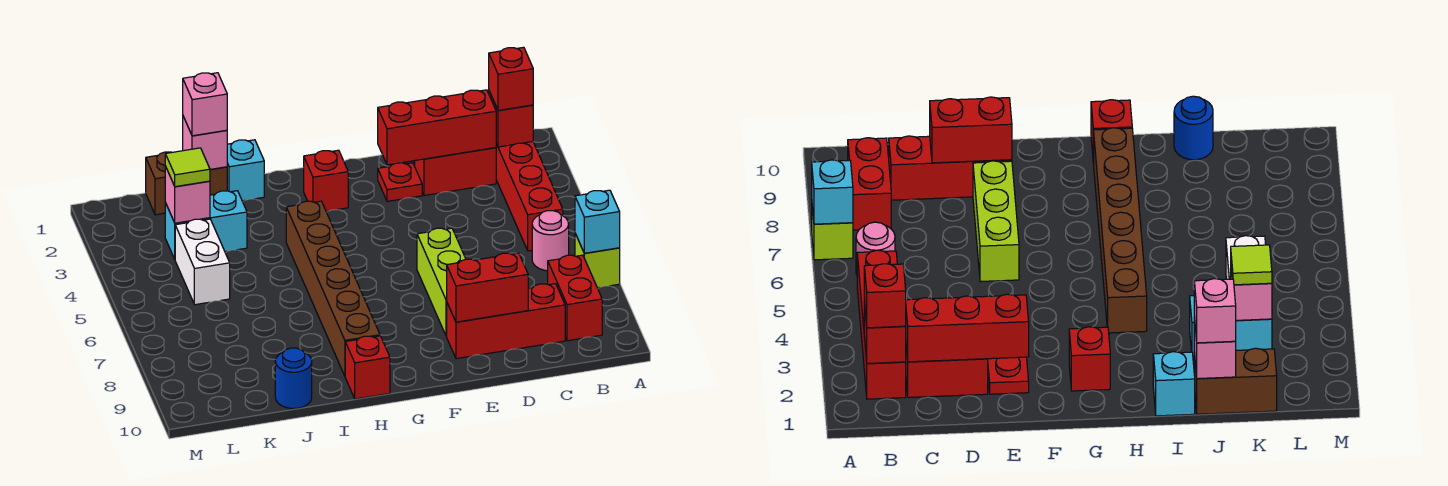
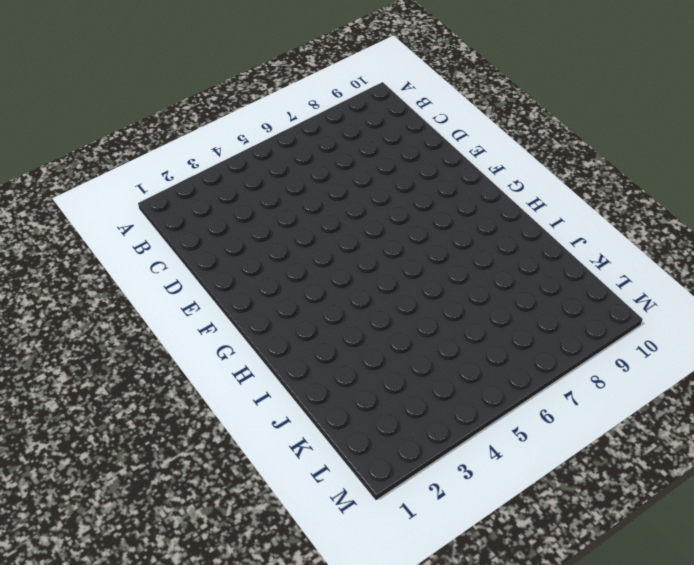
none -> lime brick A7 level 1
none -> red brick B2:B5 level 1
none -> pink round brick B6 level 1

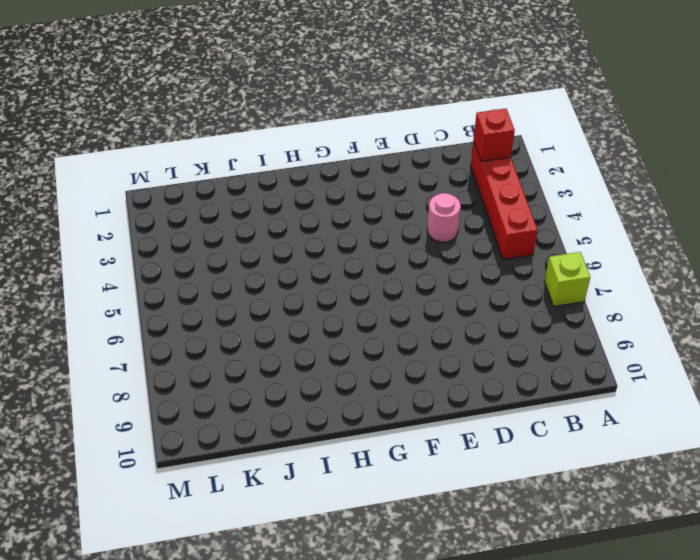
pink round brick D4 level 1 -> pink round brick B6 level 1
none -> red brick B8:B9 level 1
none -> red brick C2:D2 level 1
none -> red brick C9:E9 level 1

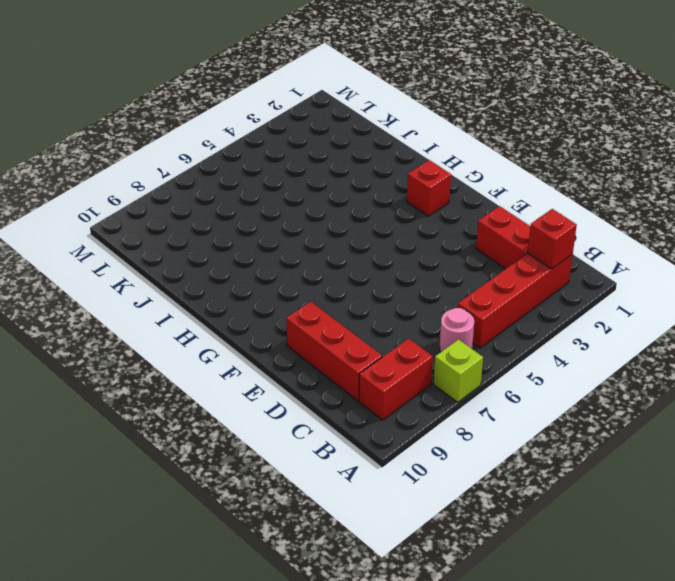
none -> red plate E2 level 1
none -> lime brick E6:E8 level 1
none -> brown brick H4:H9 level 1

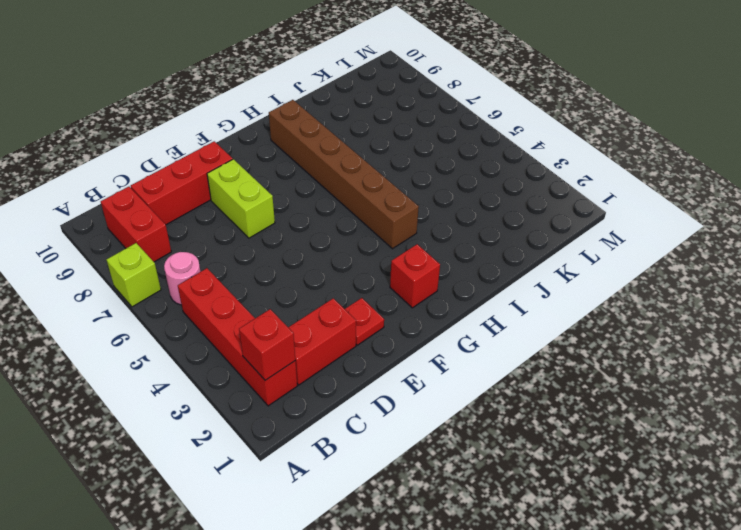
lime brick E7:E8 level 1 -> lime brick E6:E8 level 1
none -> red brick H10 level 1
none -> cyan brick I1 level 1
none -> brown brick J1:K1 level 1

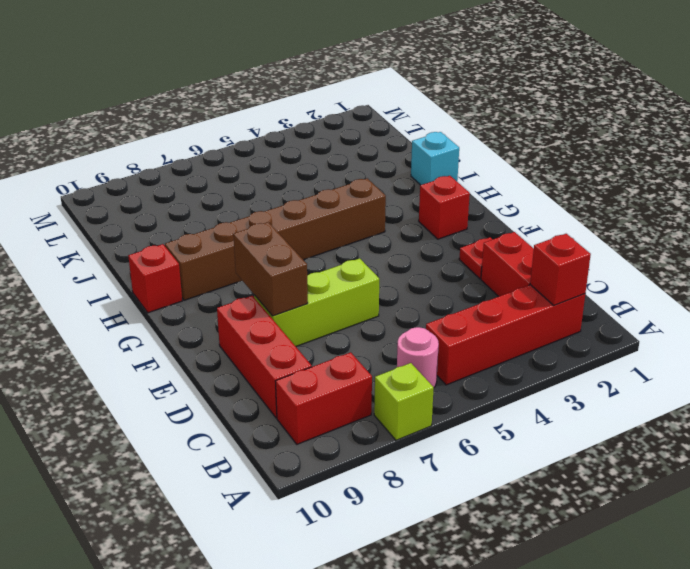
brown brick E8:F8 level 2 -> brown brick J1:K1 level 1
none -> cyan brick J3:K3 level 1
none -> blue round brick J10 level 1
none -> white brick K4:K5 level 1

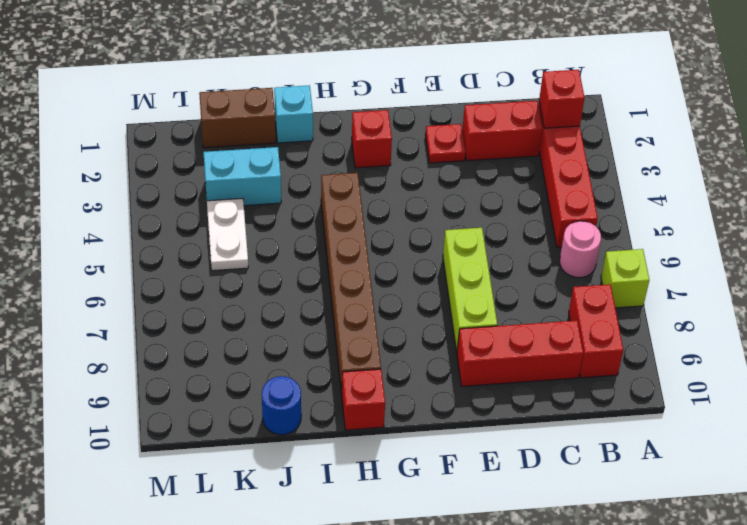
white plate K4:K5 level 1 -> white brick K4:K5 level 1
none -> cyan brick A7 level 2
none -> red brick C2:E2 level 2
none -> red brick D9:E9 level 2

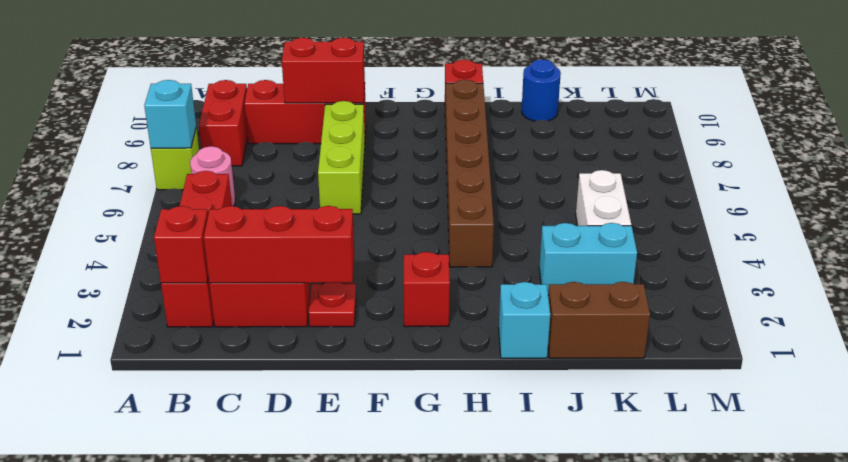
none -> pink brick J1 level 2
none -> pink brick K3 level 2
none -> red brick B2 level 3

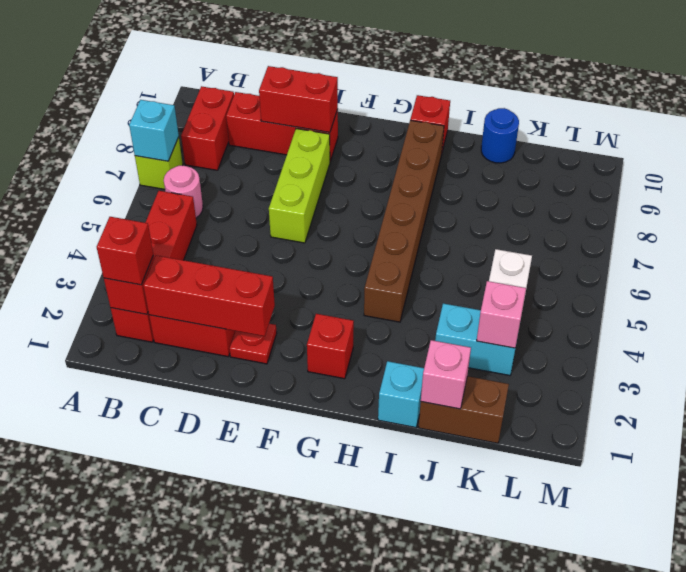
none -> pink brick J1 level 3
none -> lime tile K3 level 3

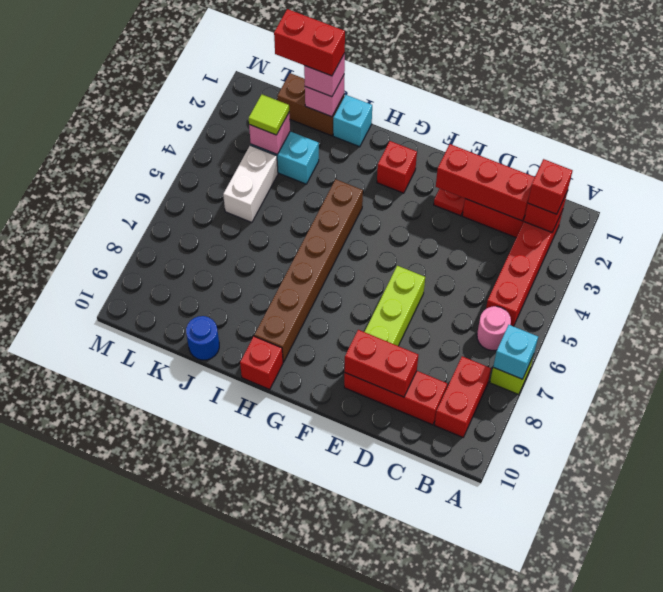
red brick J1:K1 level 4 -> none

